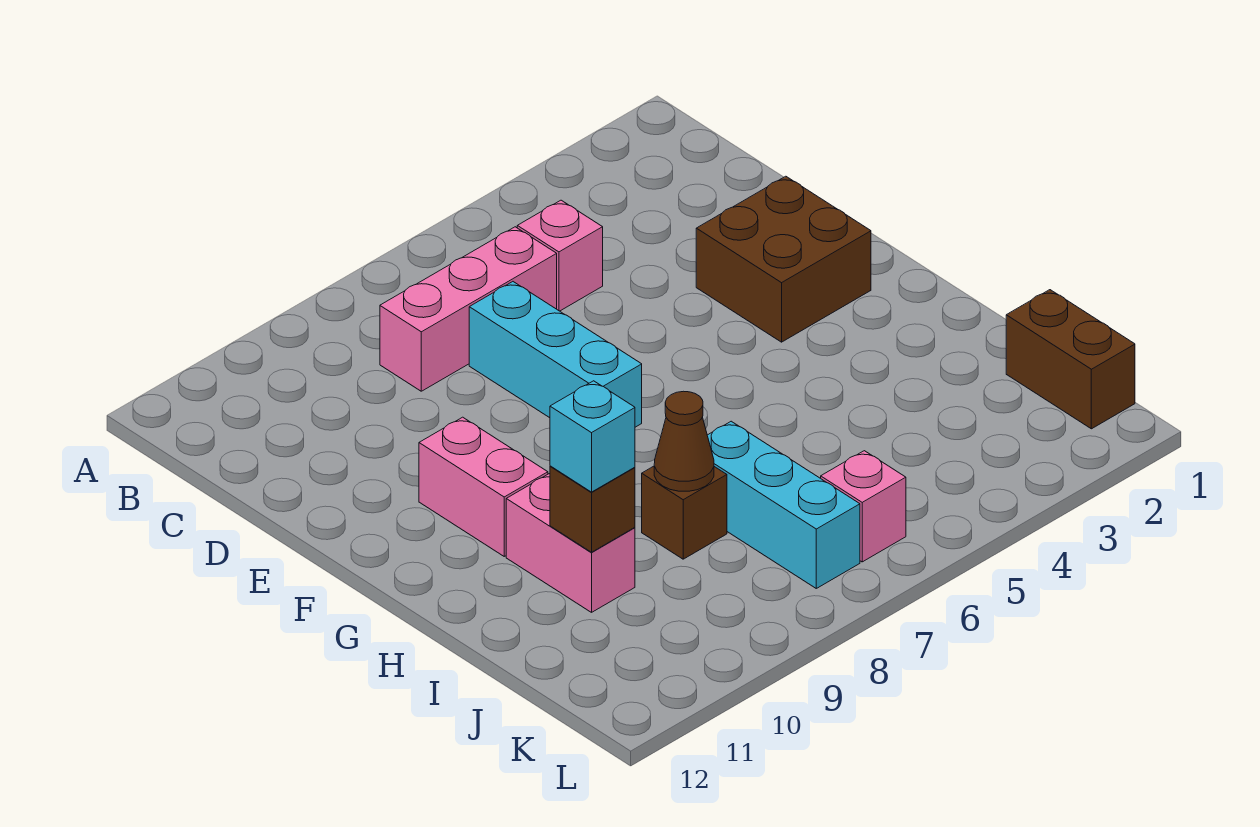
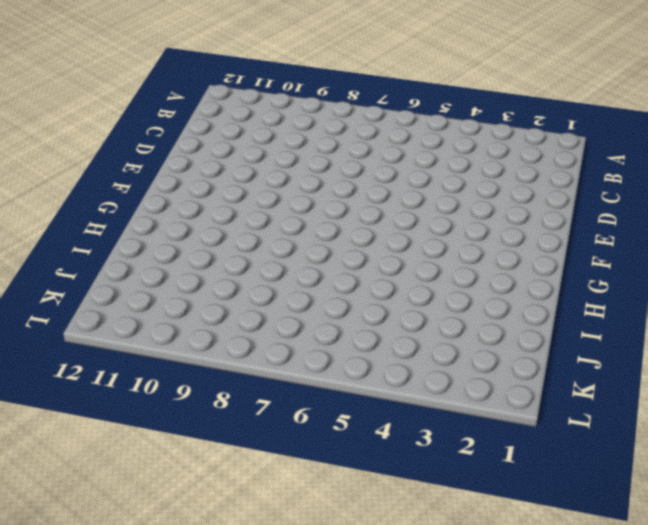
none -> pink brick C5 level 1
none -> pink brick C6:C8 level 1
none -> cyan brick D7:F7 level 1

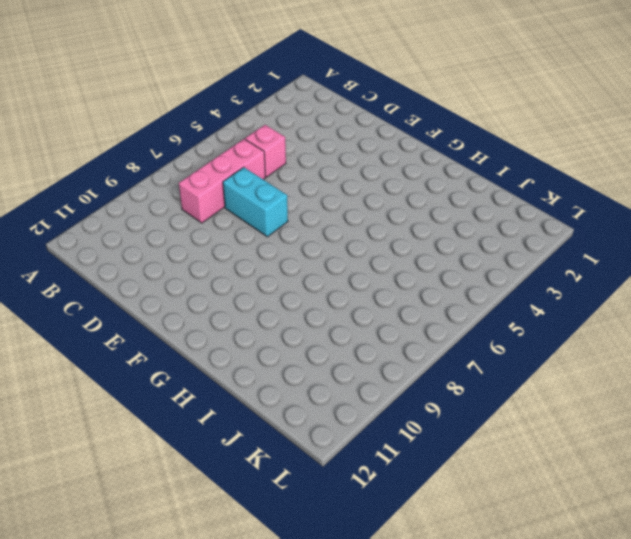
cyan brick D7:E7 level 1 -> cyan brick D7:F7 level 1
none -> brown brick E2:F3 level 1
none -> pink brick F10:G10 level 1
none -> pink brick H10:I10 level 1

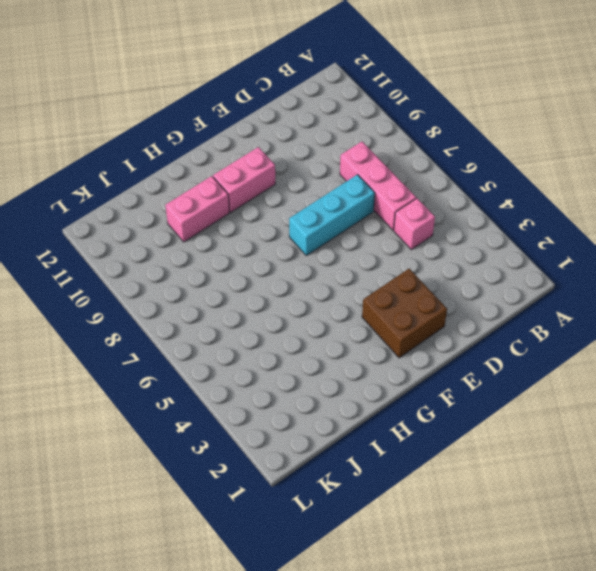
none -> cyan brick I7:K7 level 1
none -> brown brick I8 level 1
none -> brown brick J1:K1 level 1

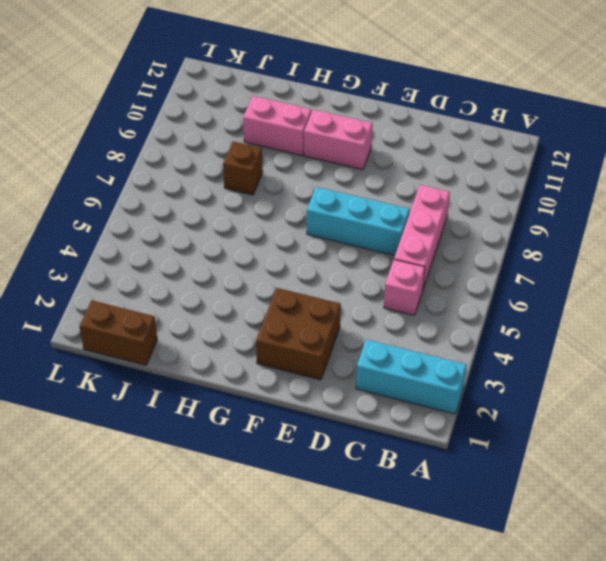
cyan brick A2:C2 level 1 -> cyan brick I7:K7 level 1
none -> pink brick K6 level 1
none -> brown cone I8 level 2
none -> brown brick I10 level 2

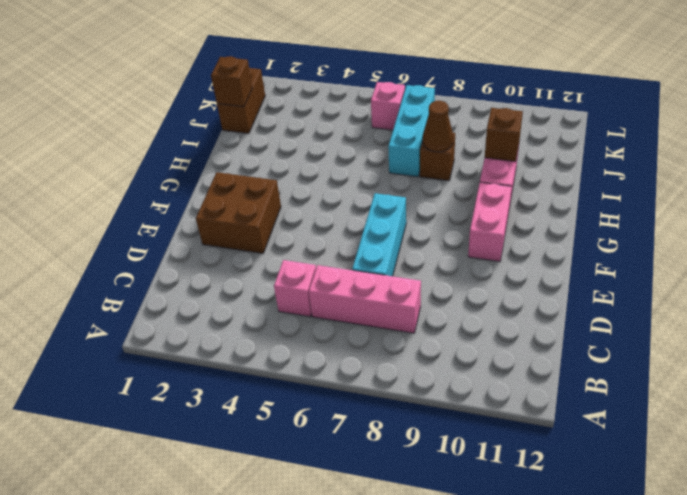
brown brick J1 level 2 -> none
none -> cyan brick I10 level 3

